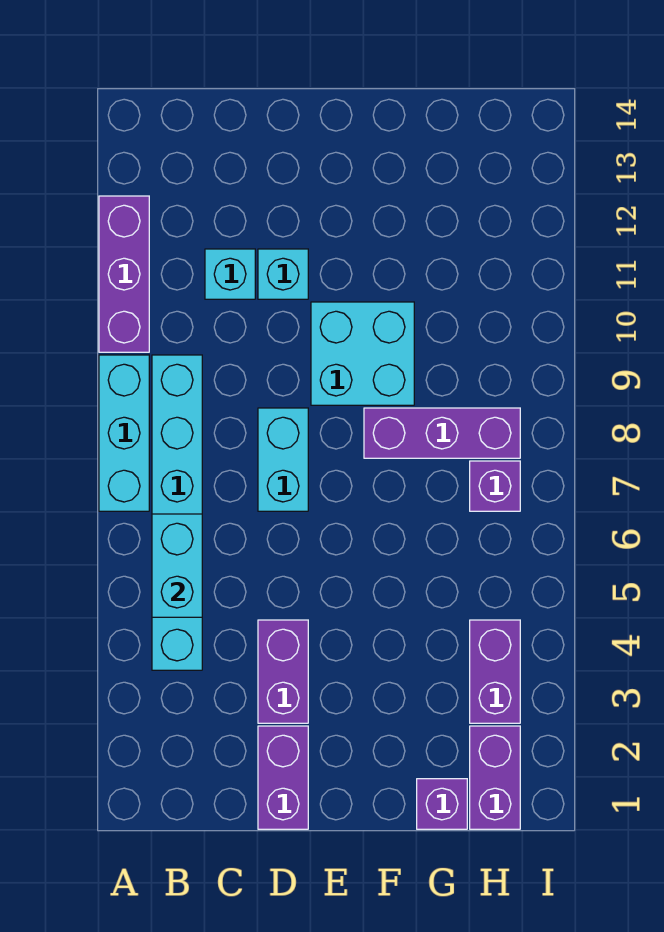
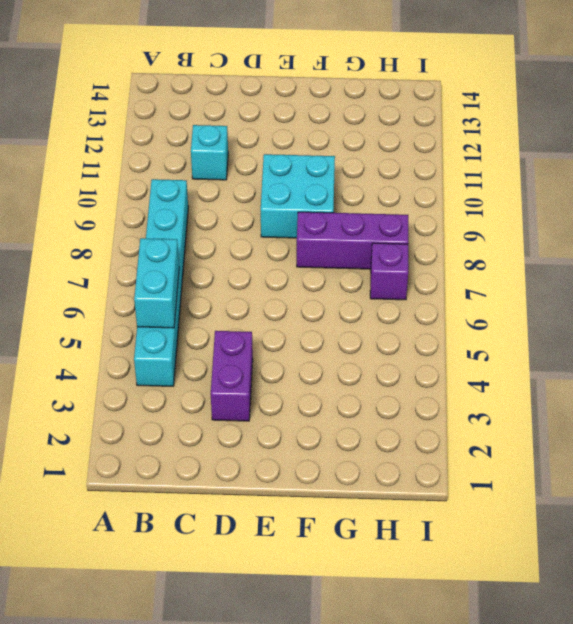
none -> cyan brick A7:A9 level 1
none -> purple brick A10:A12 level 1
none -> purple brick D1:D2 level 1

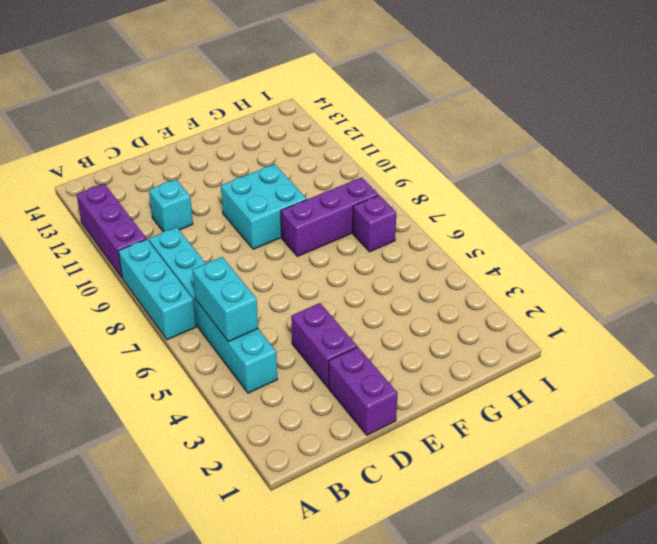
none -> cyan brick D7:D8 level 1
none -> cyan brick D11 level 1
none -> purple brick G1 level 1

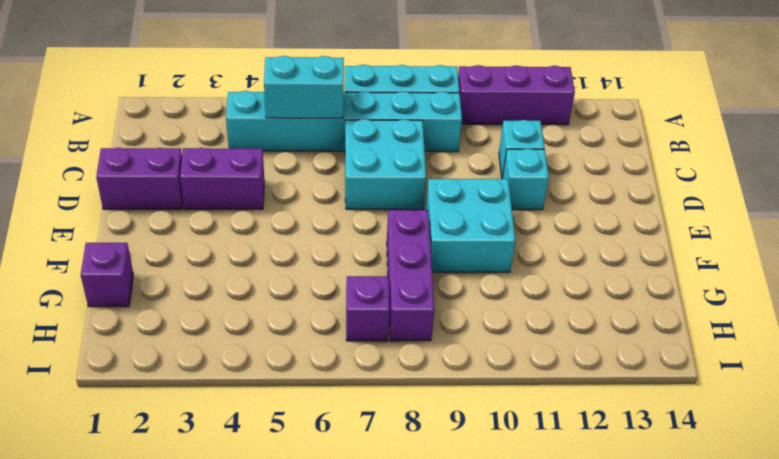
cyan brick C7:D8 level 1 -> cyan brick D7:D8 level 1
none -> purple brick H1:H2 level 1
none -> purple brick H3:H4 level 1

